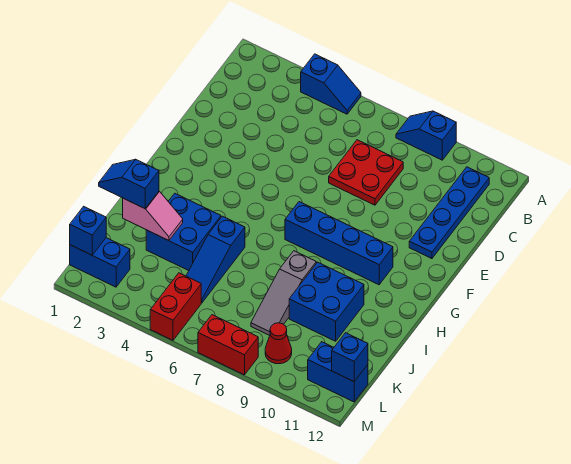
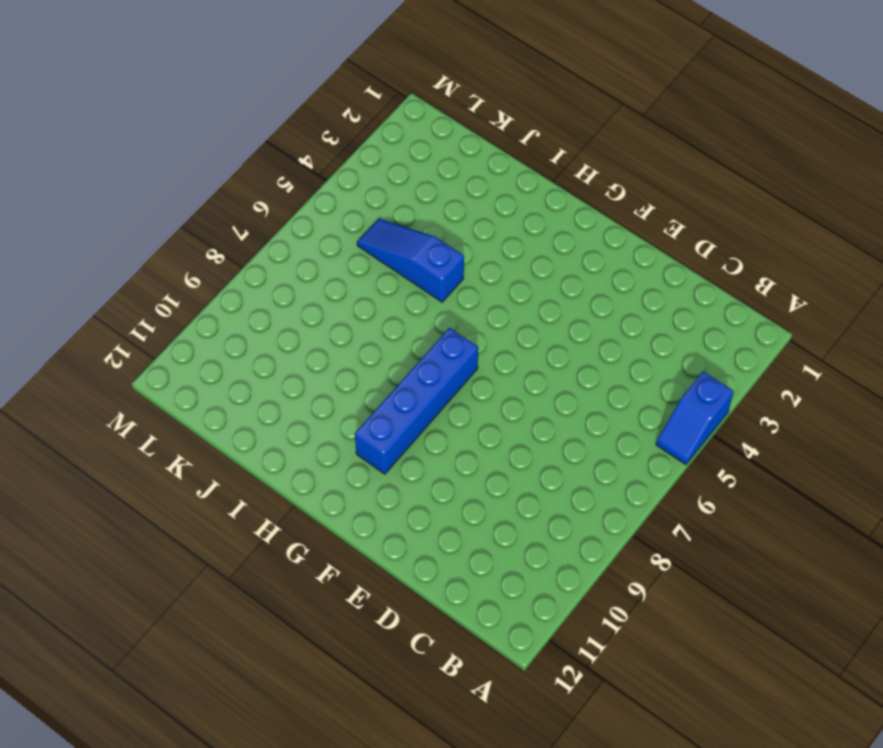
none -> blue slope A8:A9 level 1 top 9
none -> blue plate B11:E11 level 1
none -> red plate C7:D8 level 1

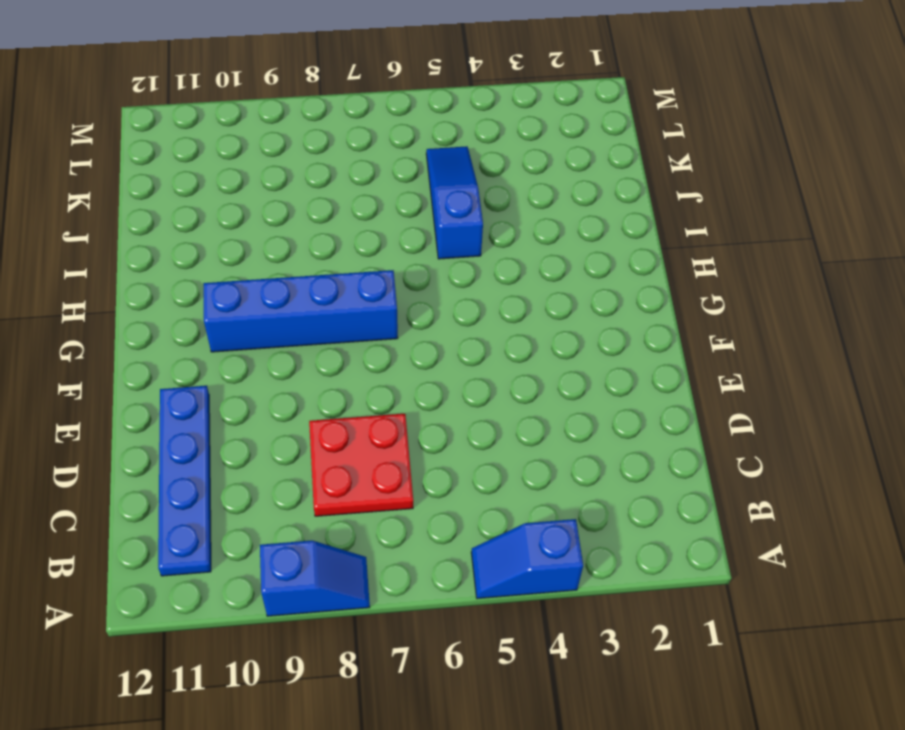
none -> blue brick I3:J4 level 1
none -> grey slope I8:K8 level 1 top I
none -> blue brick I9:J10 level 1

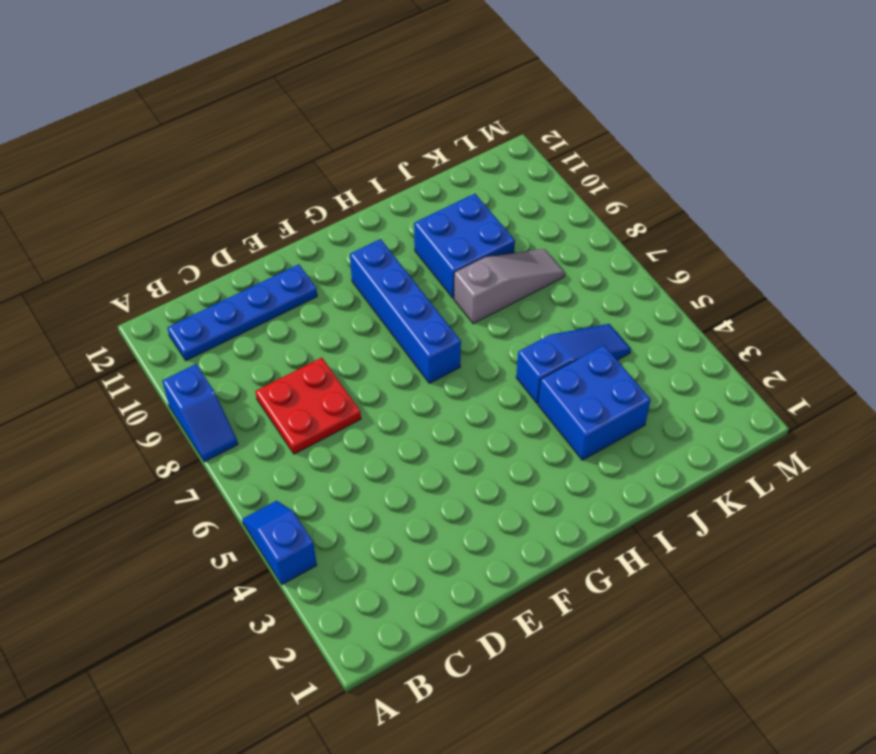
none -> blue brick L1:L2 level 1
none -> red brick L5:M5 level 1
none -> red cone L9 level 1

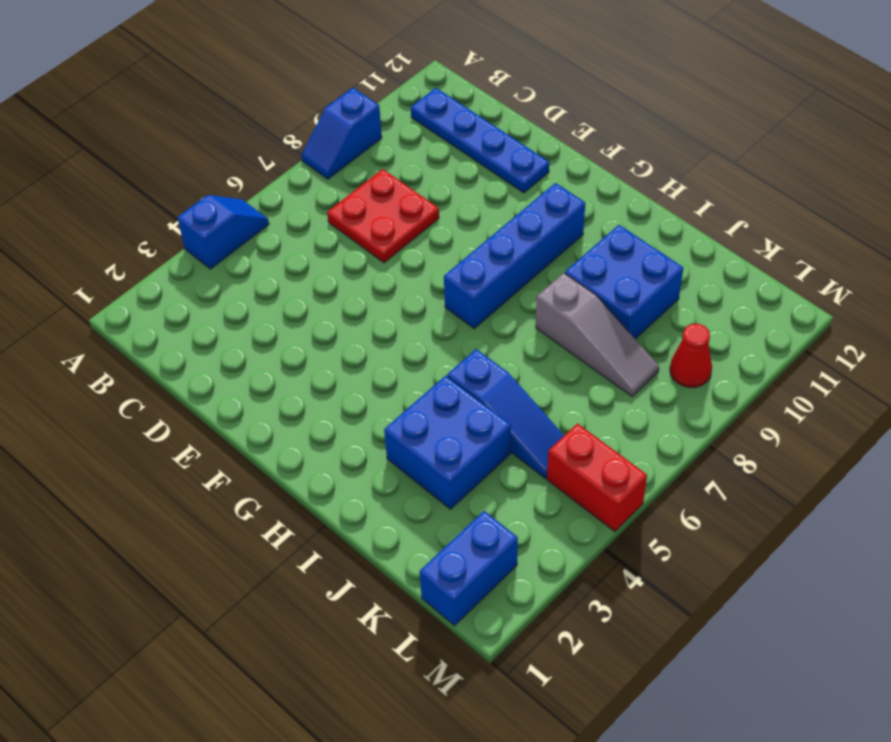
none -> blue brick L11:L12 level 1
none -> red brick M7:M8 level 1
none -> pink slope J2:J3 level 2 top 2

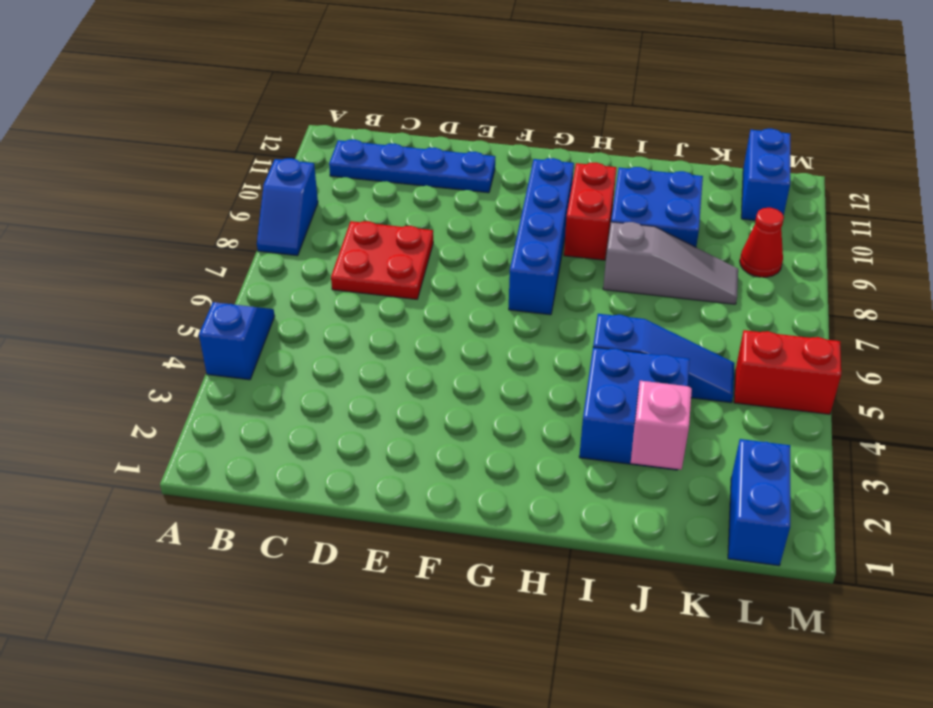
red brick H9:H10 level 1 -> red brick M7:M8 level 1
none -> blue brick L1 level 2
none -> blue brick L12 level 2
none -> blue slope J1:J2 level 3 top 2

